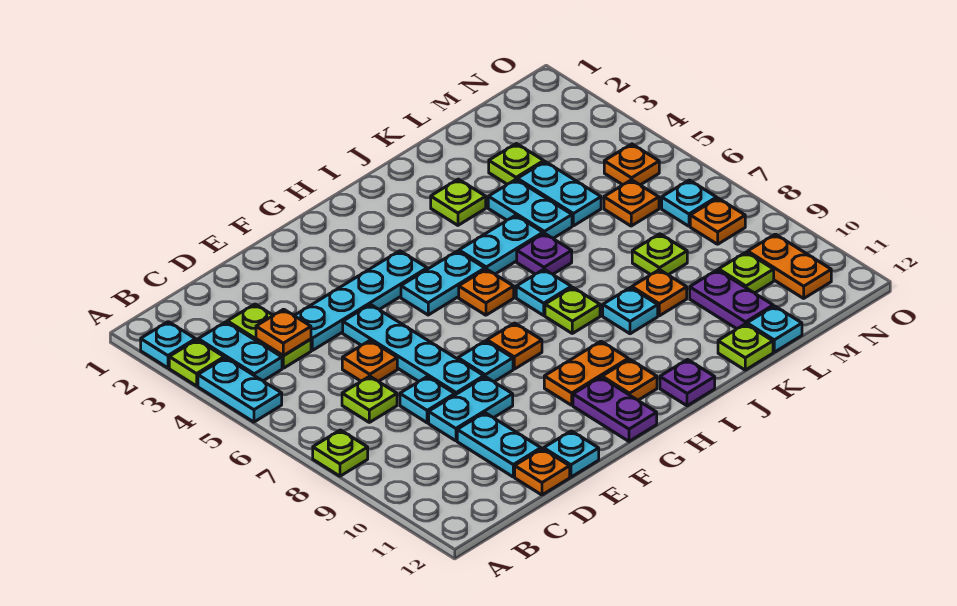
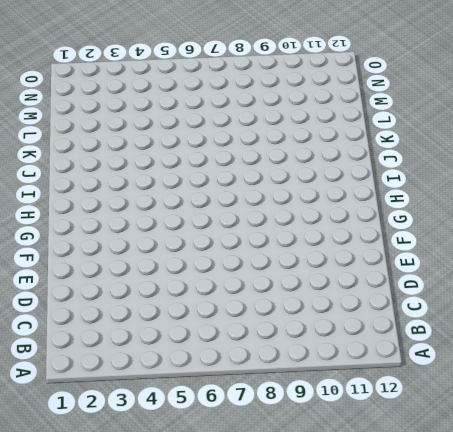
none -> cyan plate A2 level 1
none -> lime plate A3 level 1
none -> cyan plate A4:A5 level 1
none -> lime plate A8 level 1

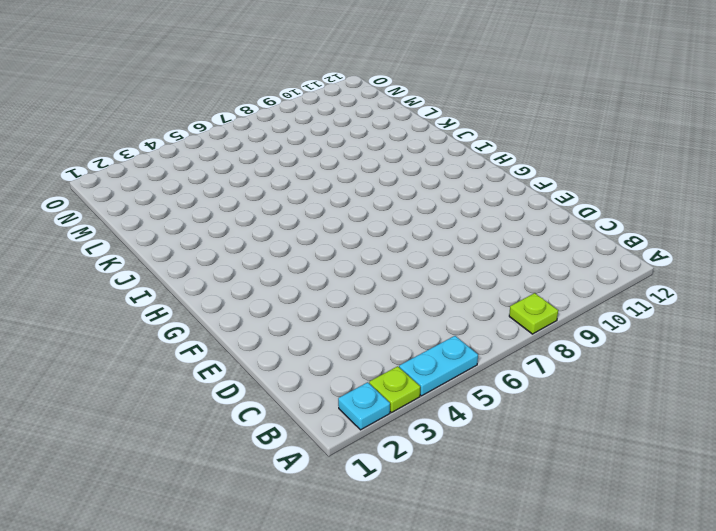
none -> cyan plate B3:B4 level 1
none -> lime plate C3:C4 level 1
none -> lime plate C7 level 1
none -> cyan plate D4:G4 level 1

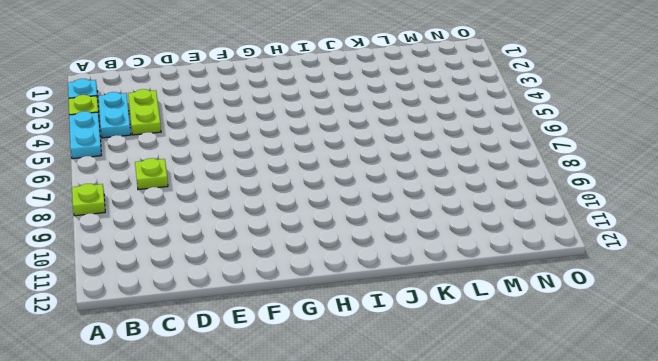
none -> cyan plate D4:G4 level 1
none -> orange plate D6 level 1
none -> cyan plate D8 level 1
none -> cyan plate D9:E9 level 1

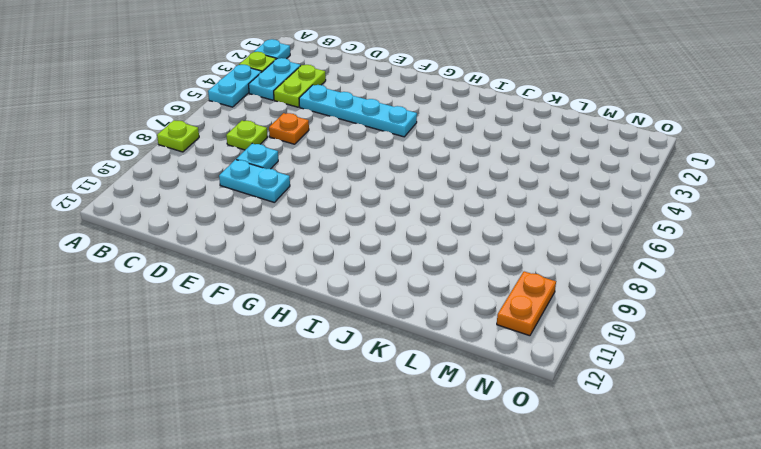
none -> cyan plate D10:D11 level 1
none -> orange plate D12 level 1
none -> cyan plate E5:E8 level 1
none -> cyan plate E12 level 1

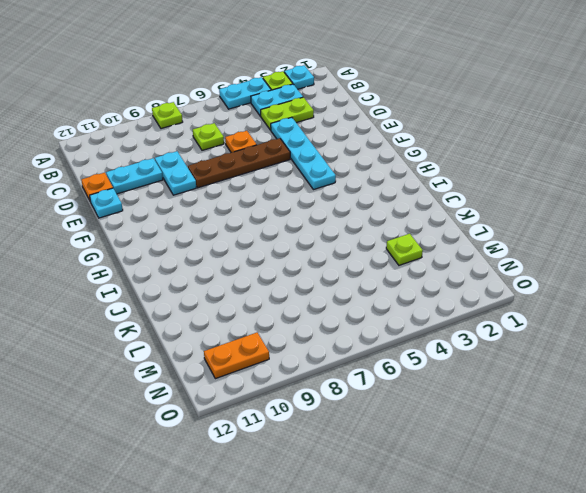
brown plate E5:E8 level 1 -> cyan plate E5:E8 level 1
none -> cyan plate D8 level 1
none -> cyan plate F8 level 1
none -> cyan plate G5:H5 level 1
none -> orange plate G8 level 1

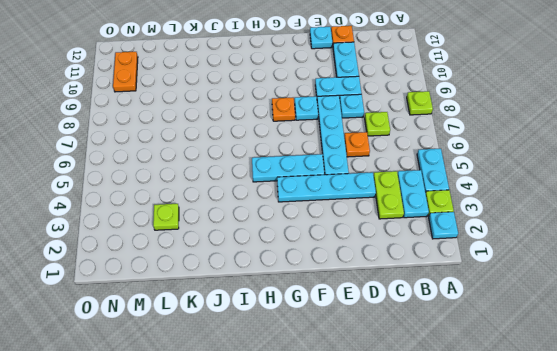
cyan plate F5:H5 level 1 -> cyan plate G5:H5 level 1
none -> orange plate G10:H10 level 1
none -> purple plate G11:G12 level 1
none -> orange plate H6 level 1
none -> orange plate H11 level 1

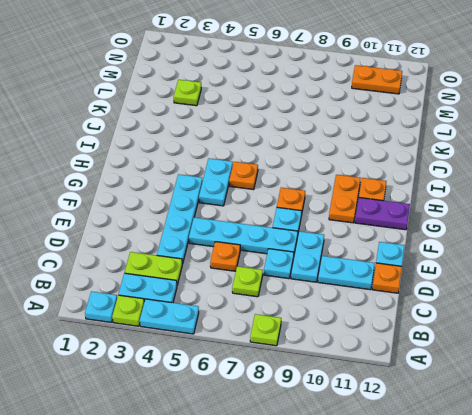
none -> cyan plate I5:J5 level 1
none -> cyan plate I7 level 1
none -> lime plate I8 level 1
none -> purple plate I12 level 1

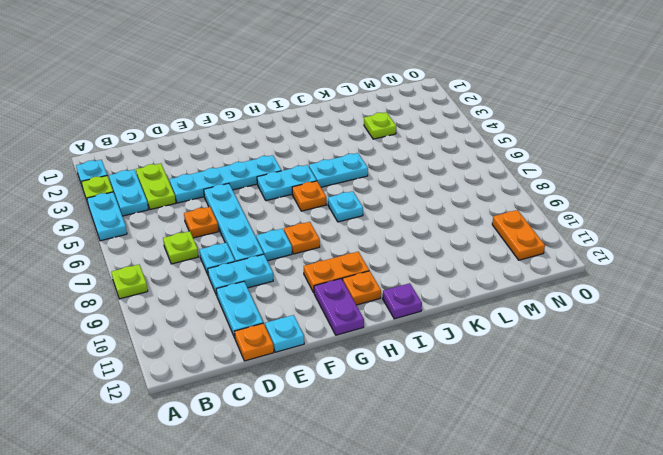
none -> lime plate I8 level 1
none -> lime plate J3 level 1
none -> purple plate J6 level 1
none -> cyan plate J9 level 1

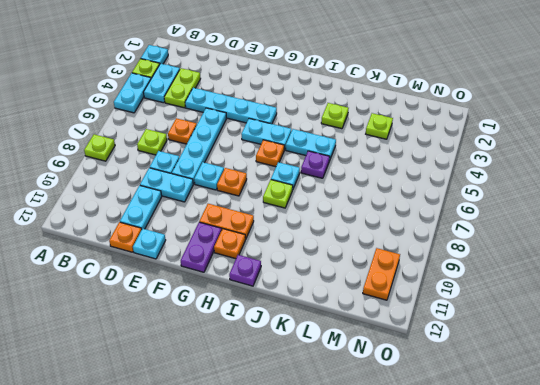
none -> cyan plate J9 level 1
none -> cyan plate K4:K5 level 1
none -> orange plate K9 level 1
none -> lime plate K12 level 1

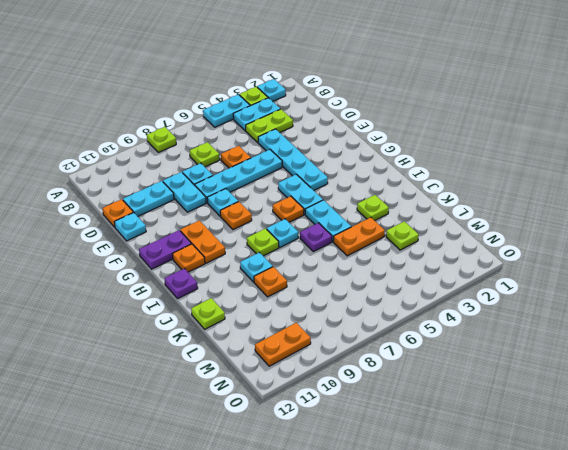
orange plate K4:K5 level 1 -> cyan plate K4:K5 level 1
none -> cyan plate L4:L5 level 1
none -> lime plate L8 level 1
none -> purple plate L10:L11 level 1
none -> cyan plate L12 level 1

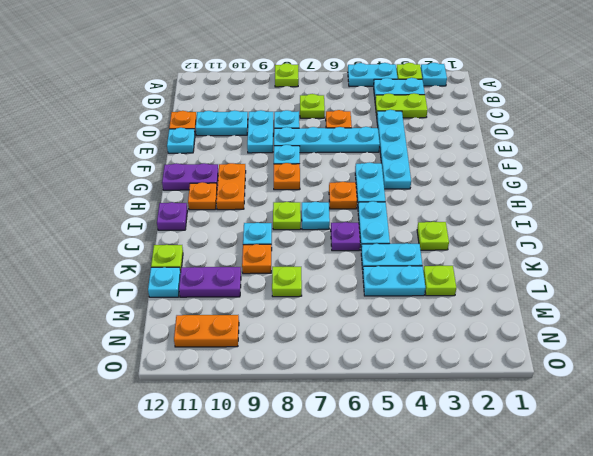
none -> orange plate M6 level 1
none -> lime plate M10 level 1
none -> orange plate N5 level 1
none -> cyan plate N7 level 1

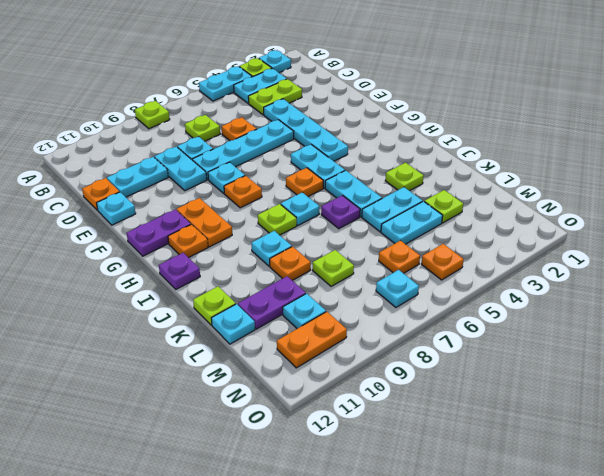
cyan plate M10 level 1 -> lime plate M10 level 1
none -> orange plate N8 level 1
none -> orange plate C4 level 2

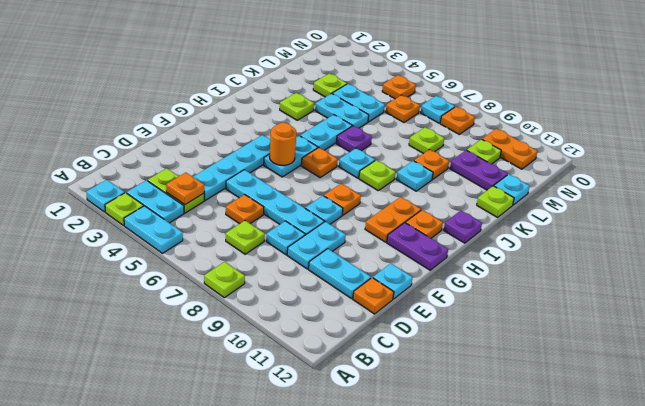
orange round brick G5 level 2 -> none

